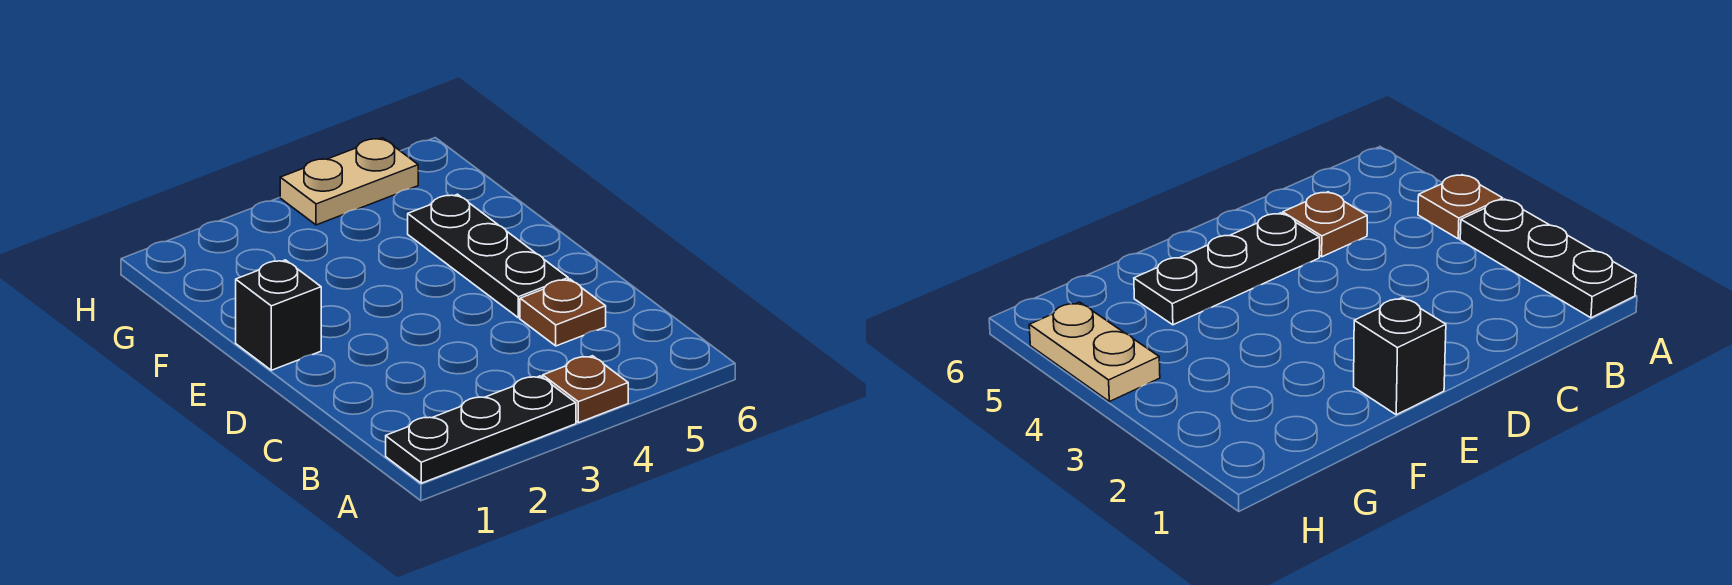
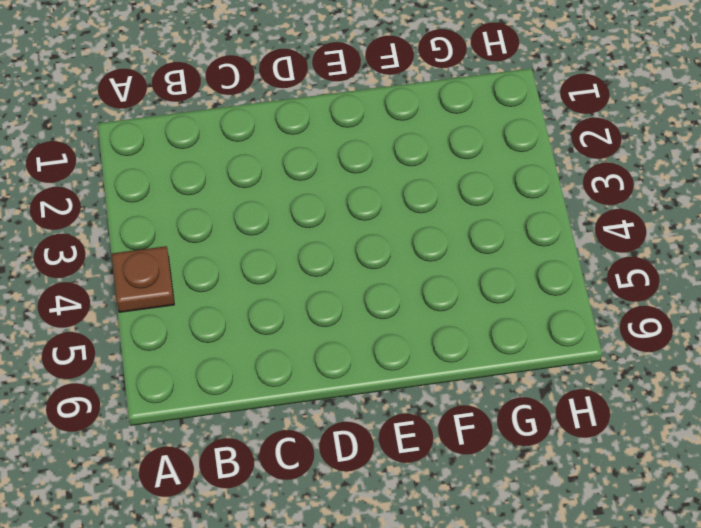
none -> black plate A1:A3 level 1
none -> brown plate C5 level 1

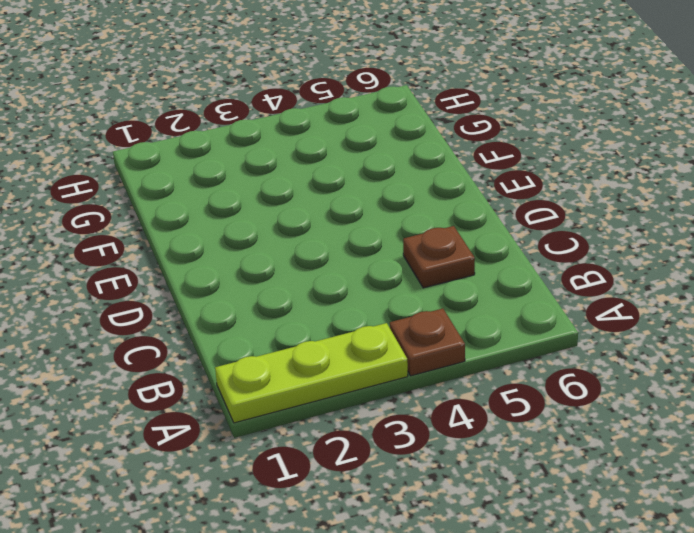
lime plate A1:A3 level 1 -> black plate A1:A3 level 1
none -> black plate D5:F5 level 1
none -> black brick E1 level 1

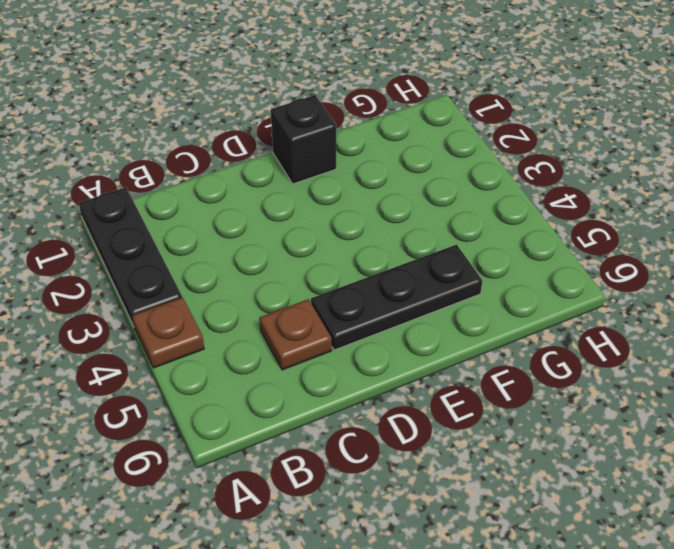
none -> tan plate H4:H5 level 1

